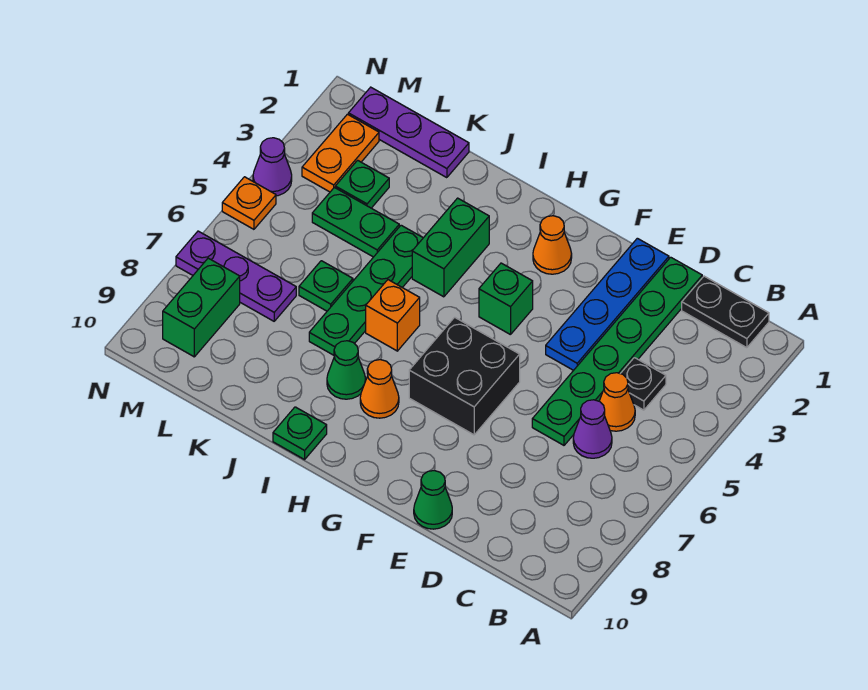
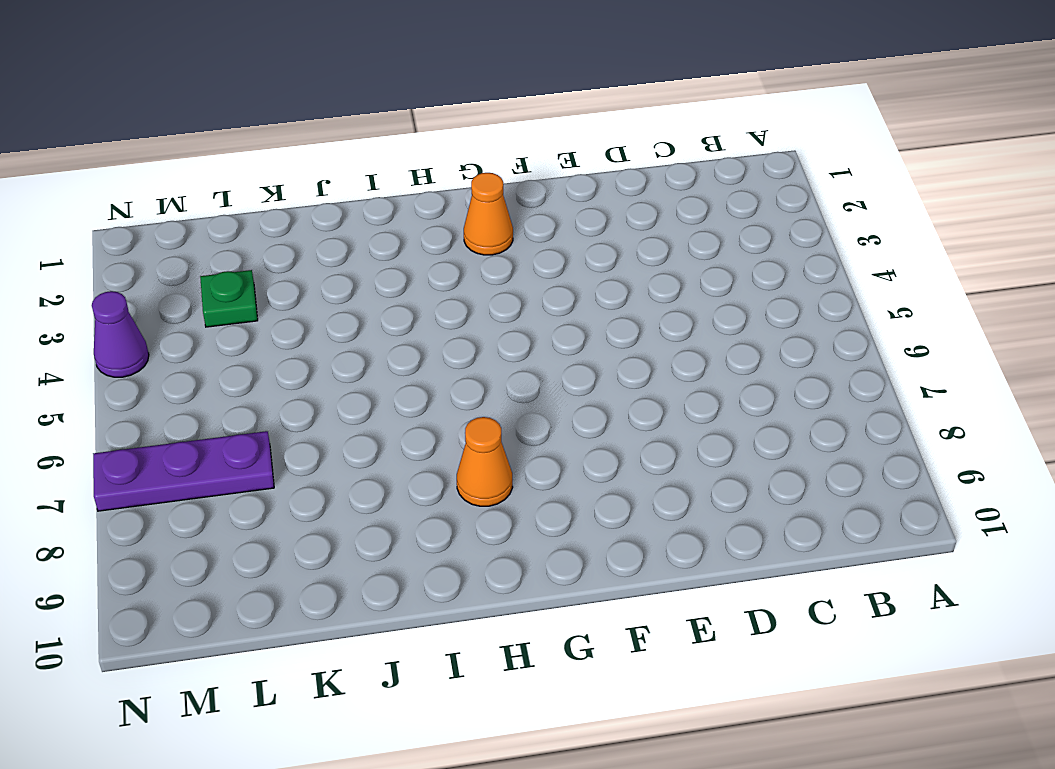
none -> black plate B1:C1 level 1
none -> black plate C4 level 1
none -> orange cone C5 level 1

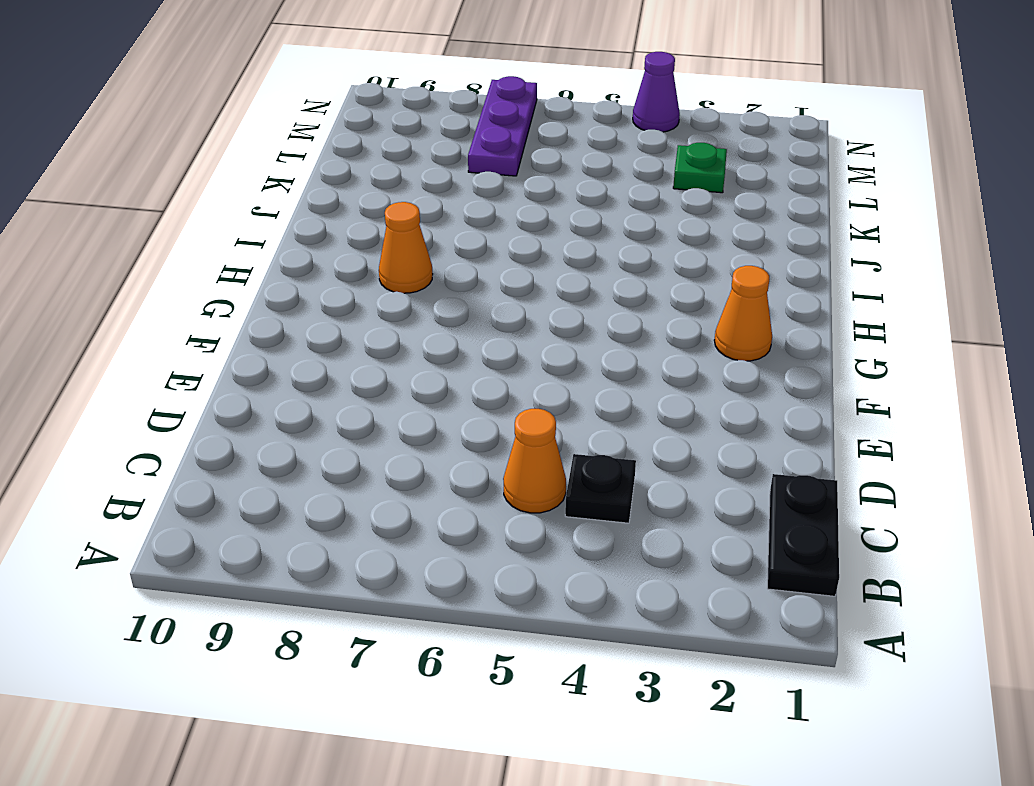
none -> purple cone C6 level 1
none -> green plate D1:D6 level 1
none -> blue plate E1:E4 level 1

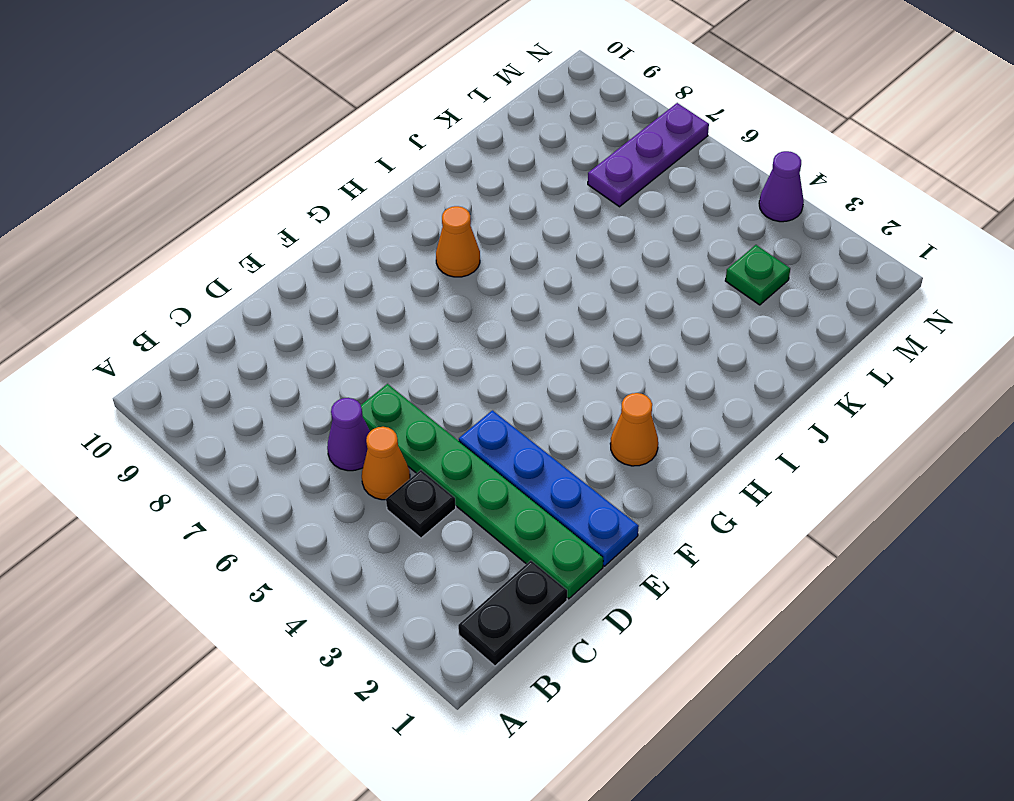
none -> green cone E10 level 1
none -> black brick F6:G7 level 1
none -> green brick G4 level 1

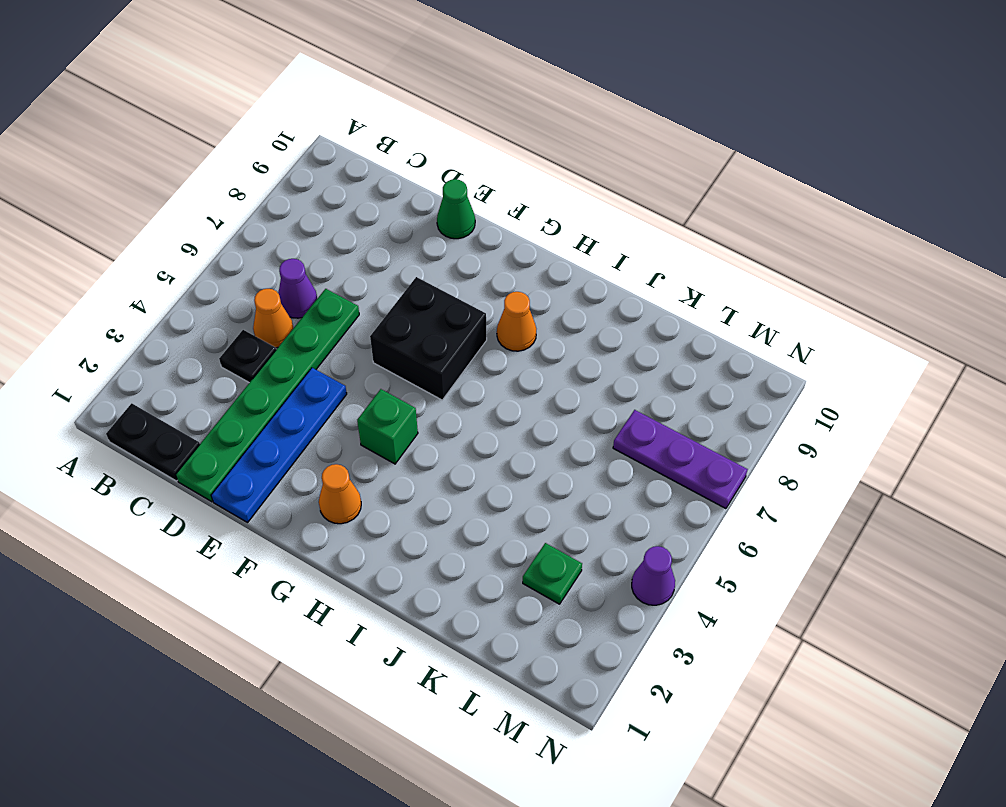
none -> green brick I3:I4 level 1
none -> orange brick I6 level 1
none -> green cone I8 level 1

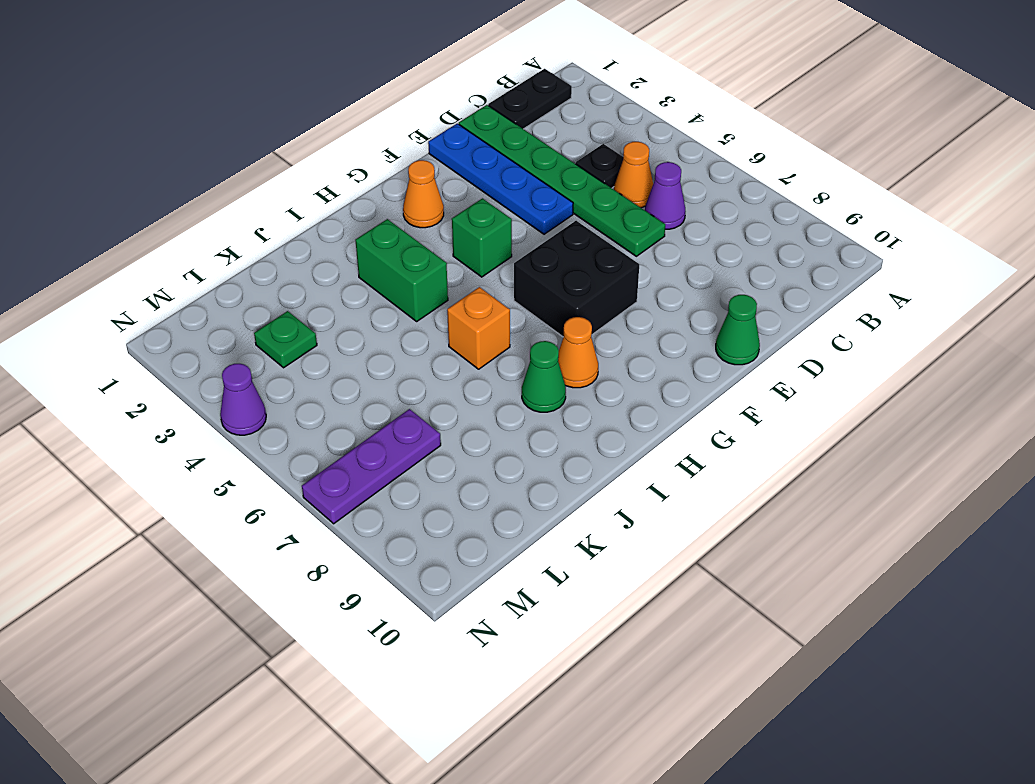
none -> green plate I10 level 1
none -> green plate J4:J7 level 1
none -> purple plate K1:M1 level 1

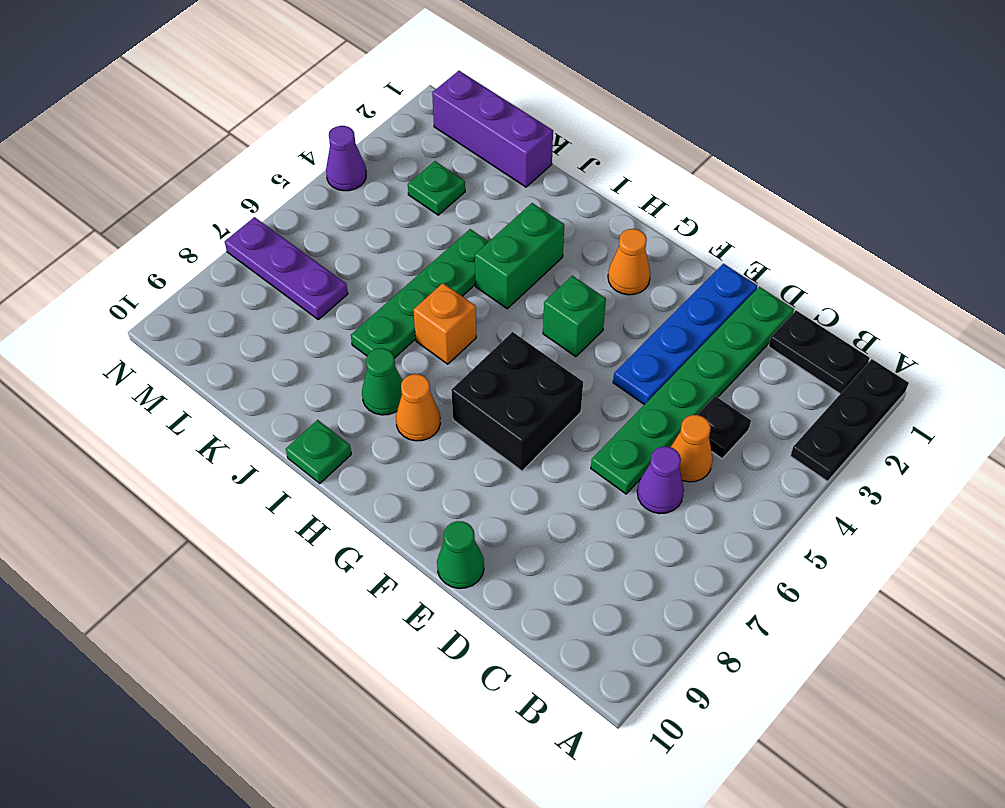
black plate A1:A3 level 1 -> none
purple brick K1:M1 level 1 -> purple plate K1:M1 level 1
none -> green plate K4:L4 level 1
none -> green plate K6 level 1
none -> orange plate M2:M3 level 1

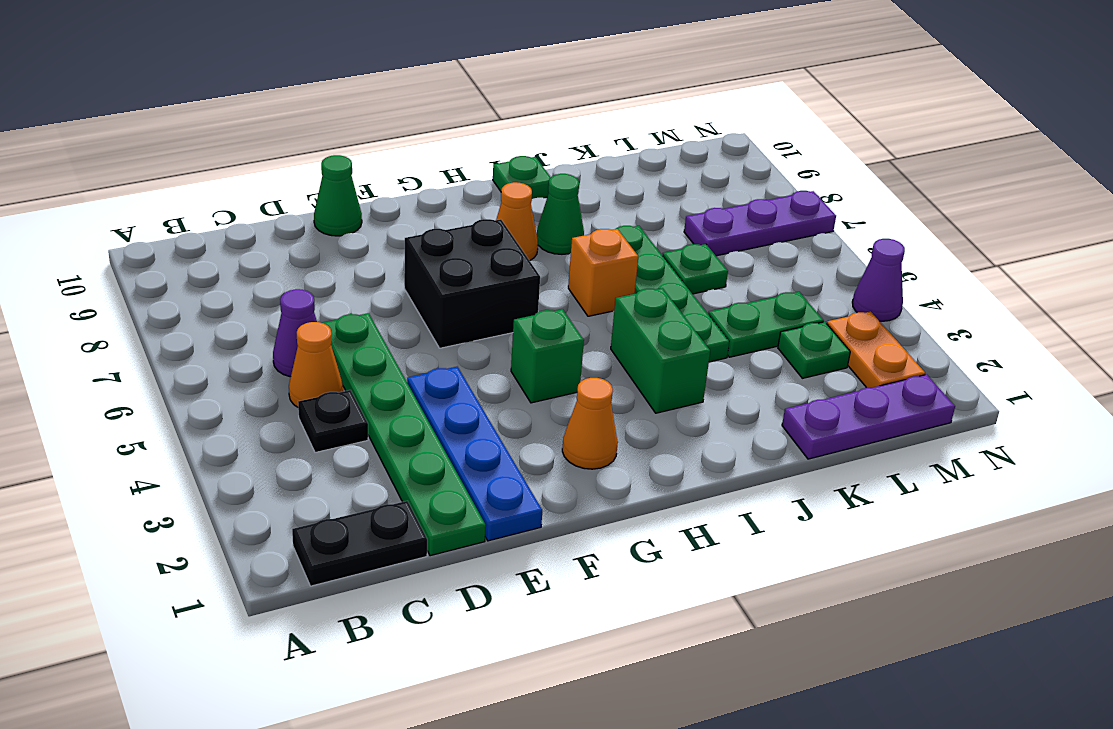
none -> green brick M8:M9 level 1
none -> orange plate N5 level 1

